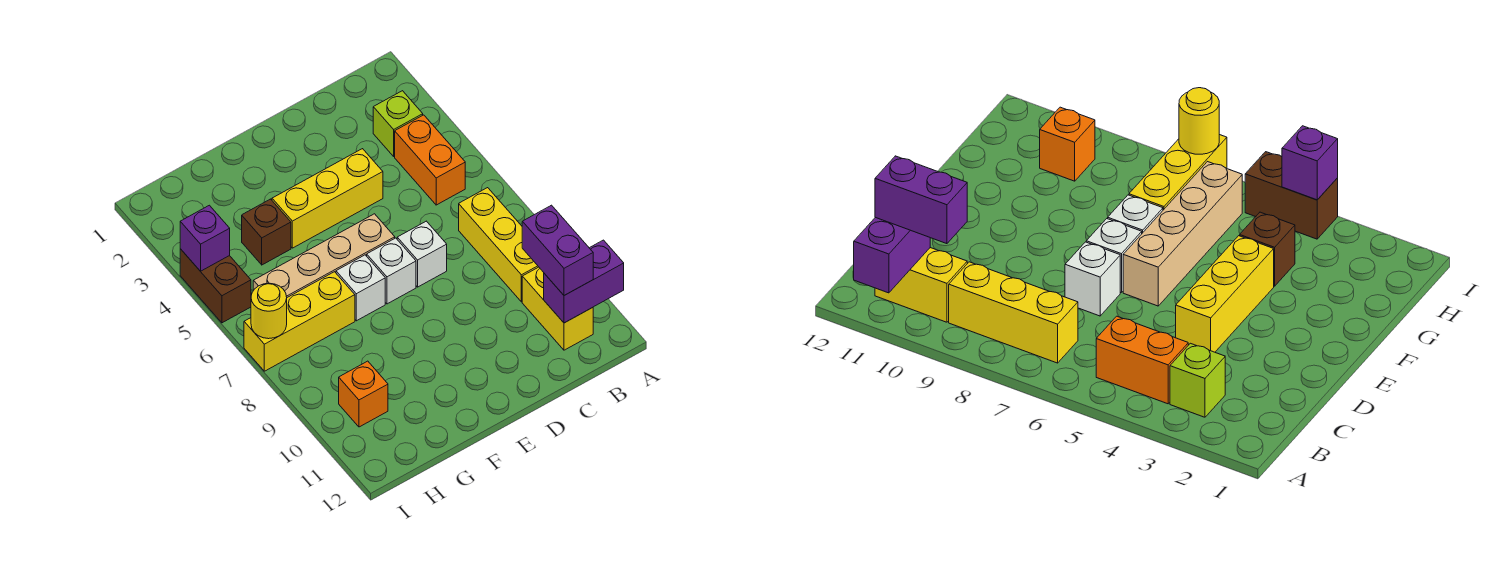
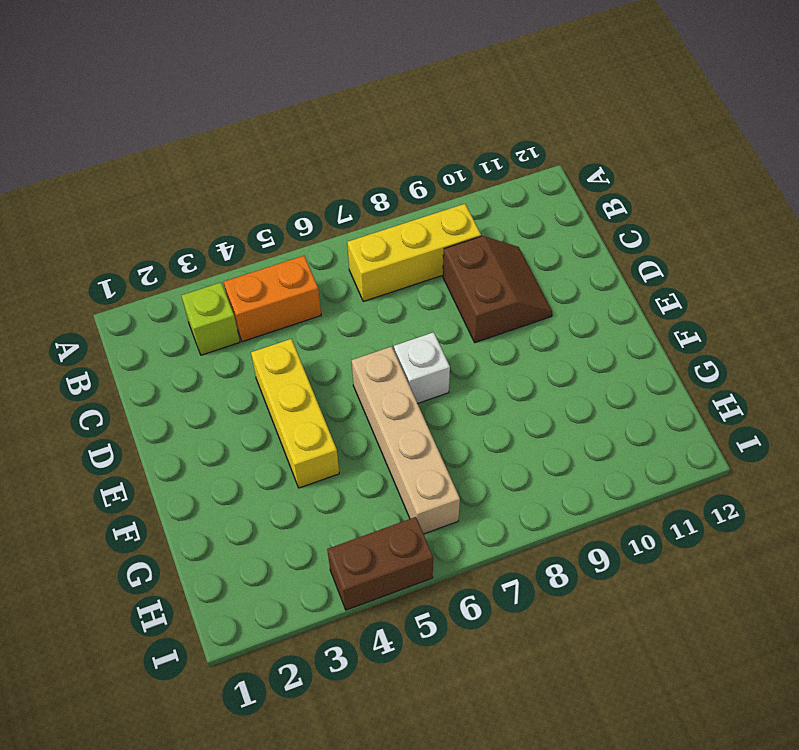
brown slope C9:D10 level 1 top 9 -> none
none -> yellow brick B10:B11 level 1
none -> white brick D7 level 1
none -> white brick F7 level 1

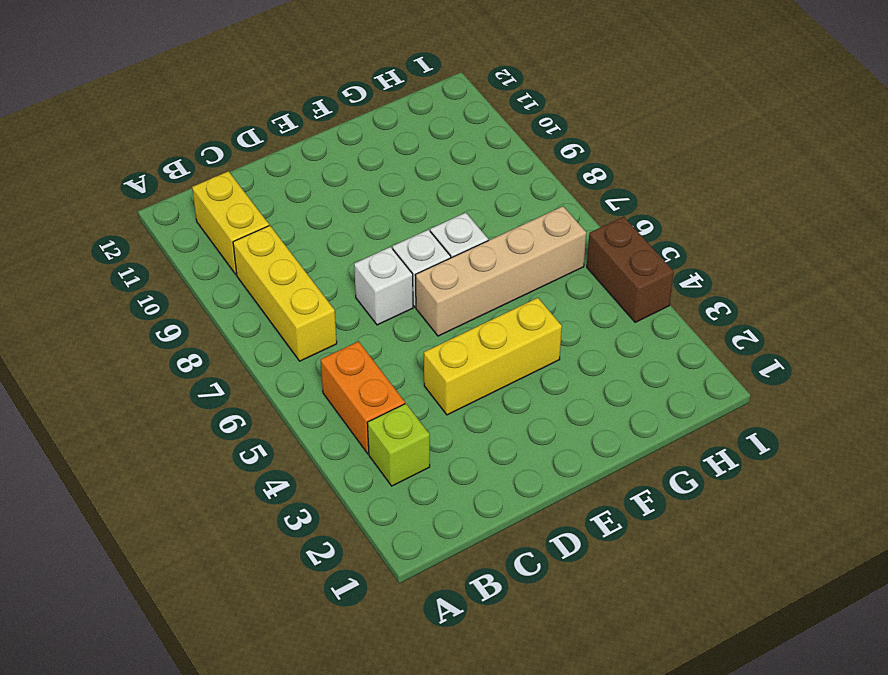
none -> brown brick G4 level 1
none -> yellow brick G7:I7 level 1
none -> orange brick H10 level 1

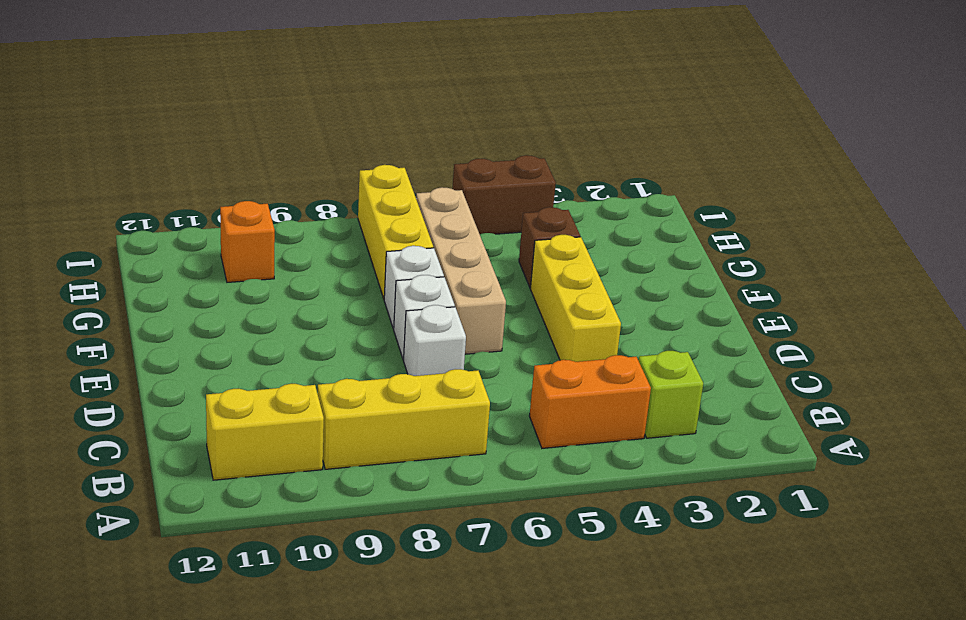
none -> purple brick A11:B11 level 2
none -> purple brick I4 level 2
none -> yellow round brick I7 level 2

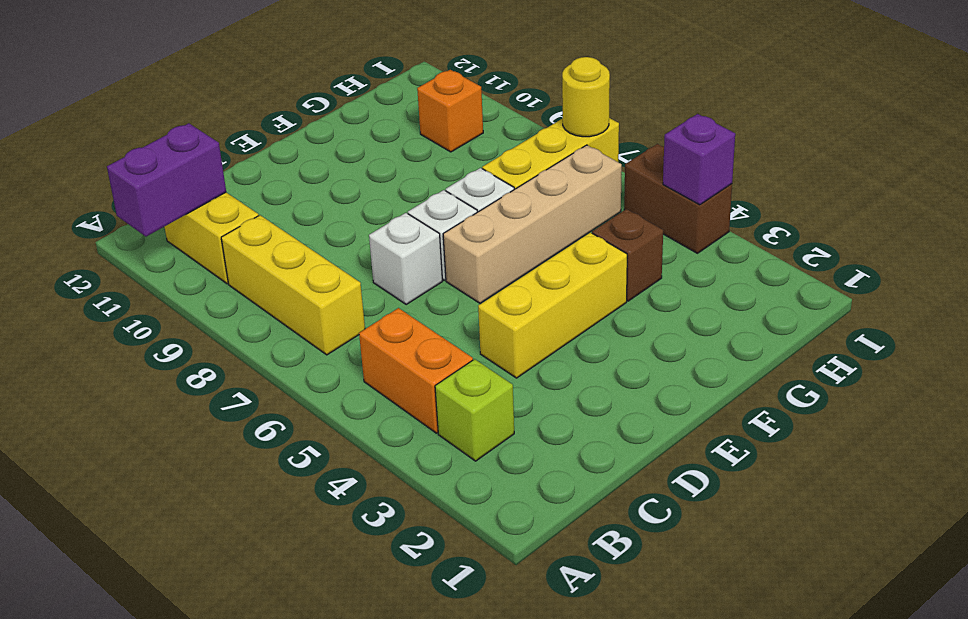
none -> purple brick B10:B11 level 3

